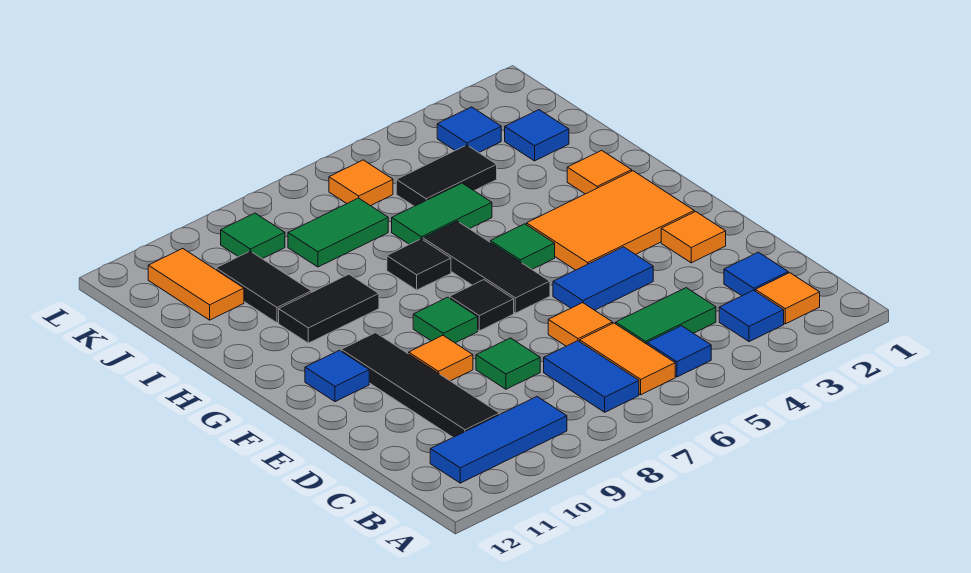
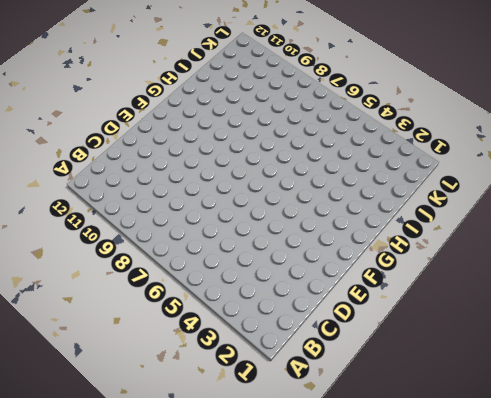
none -> orange tile B2 level 1
none -> blue tile B3 level 1
none -> blue tile B5 level 1
none -> orange tile B6:C6 level 1

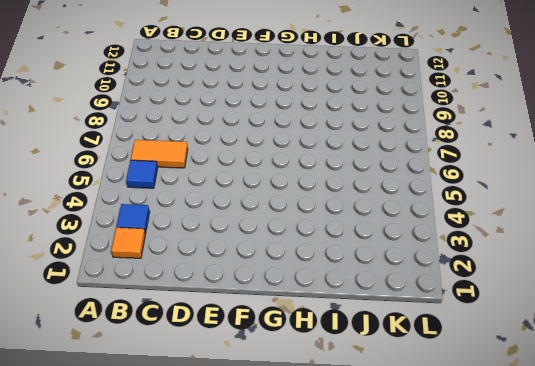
none -> blue tile B7:C7 level 1
none -> blue tile B9:B11 level 1
none -> blue tile C2 level 1
none -> green tile C4:C5 level 1

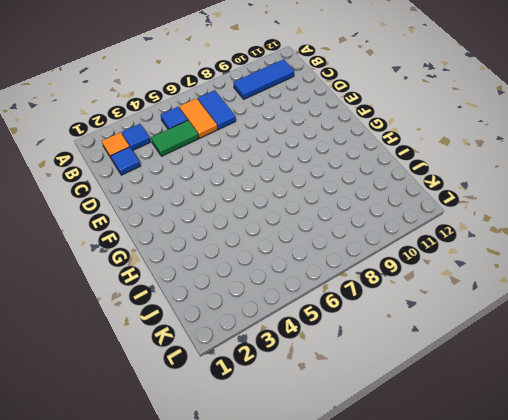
none -> black tile C10:F10 level 1
none -> orange tile D6 level 1
none -> green tile D8 level 1
none -> orange tile E2 level 1

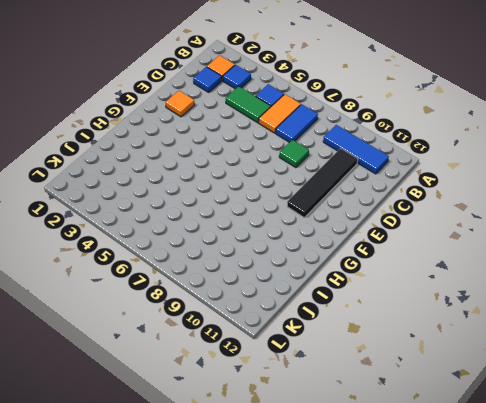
none -> orange tile D6 level 1
none -> blue tile E4:E5 level 1
none -> orange tile E9 level 1
none -> orange tile F2:G4 level 1

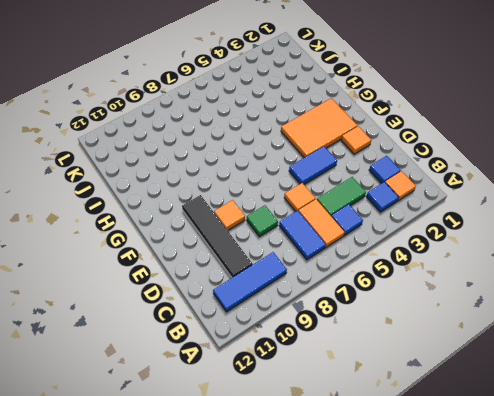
none -> black tile F6:H6 level 1
none -> black tile F7 level 1
none -> green tile F8 level 1
none -> blue tile F11 level 1

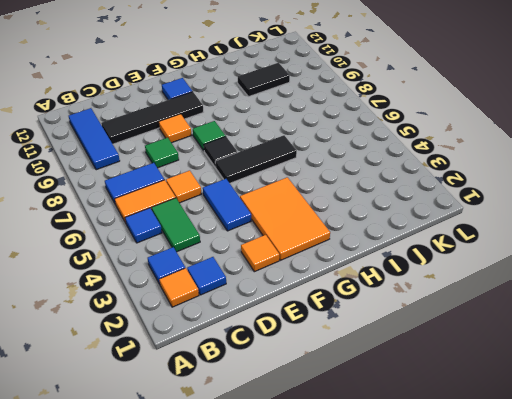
none -> green tile G5 level 1
none -> orange tile H2 level 1
none -> black tile H7 level 1
none -> black tile H9:H10 level 1

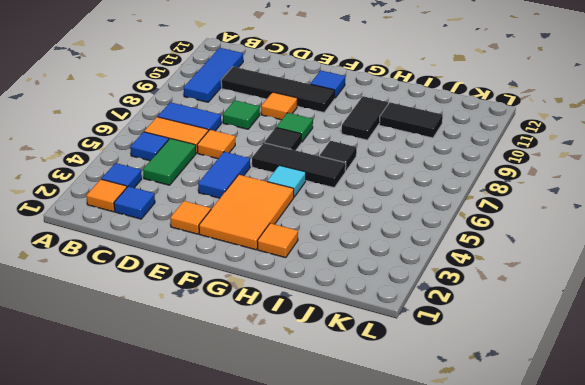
cyan tile G5 level 1 -> green tile G5 level 1
none -> green tile I5:I6 level 1
none -> blue tile J2 level 1
none -> black tile J4:J5 level 1
none -> green tile J7:J8 level 1

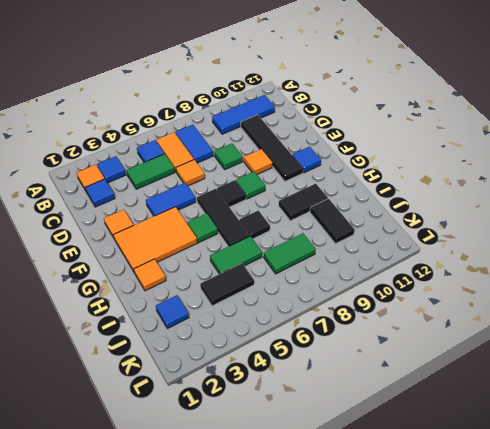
none -> orange tile J11:K11 level 1
none -> blue tile K3 level 1
none -> orange tile K6 level 1
none -> green tile K9 level 1

